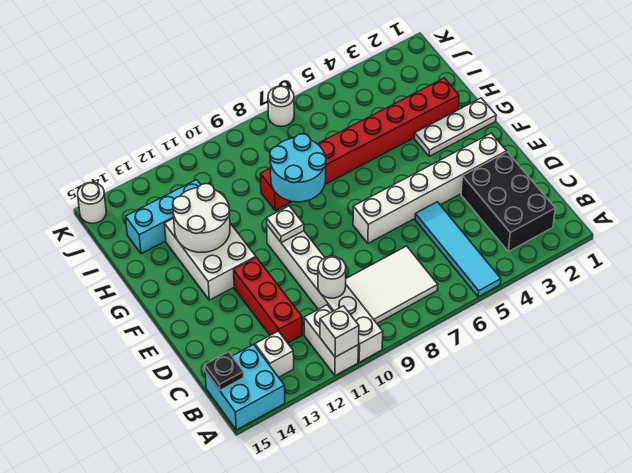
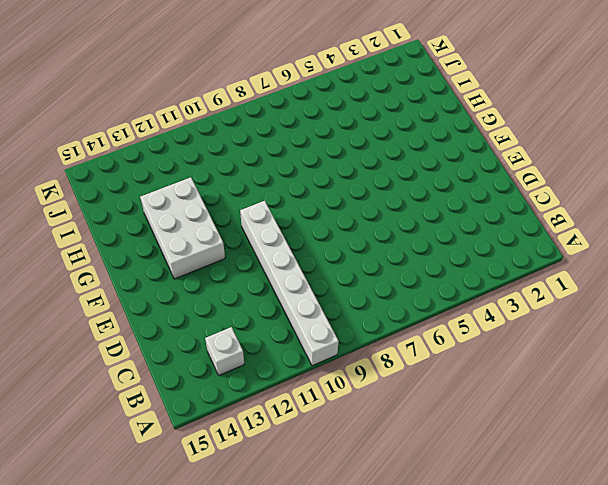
none -> cyan tile A5:D5 level 1
none -> white brick A11:B11 level 1
none -> cyan brick A14:B15 level 1

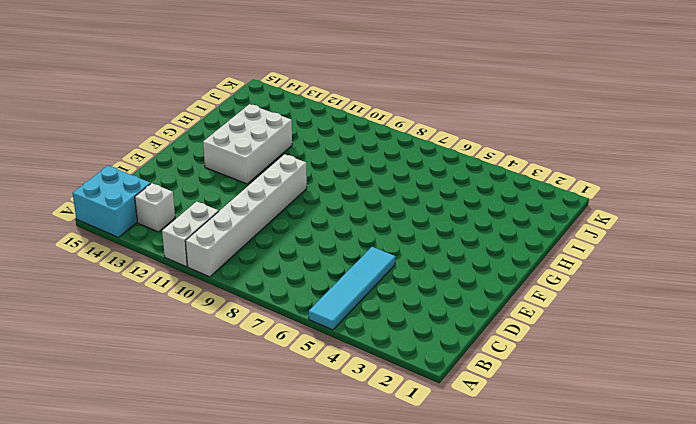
none -> black brick B2:D3 level 1
none -> white tile B7:C9 level 1
none -> red brick C12:E12 level 1

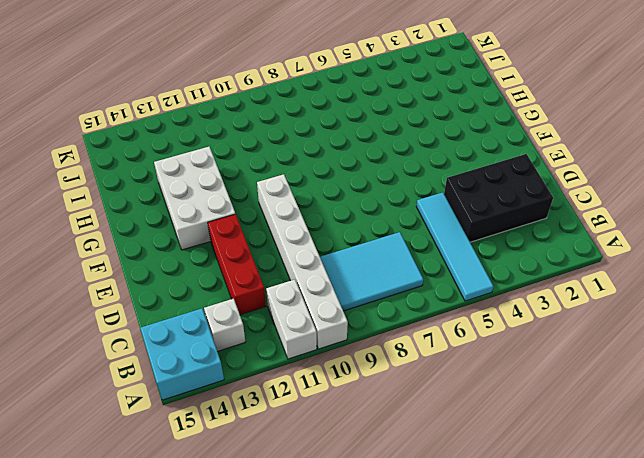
cyan tile B7:C9 level 1 -> white tile B7:C9 level 1
black brick C2:D4 level 1 -> black brick B2:D3 level 1
none -> white brick E2:E7 level 1
none -> white plate G1:G3 level 1
none -> red brick H2:H9 level 1

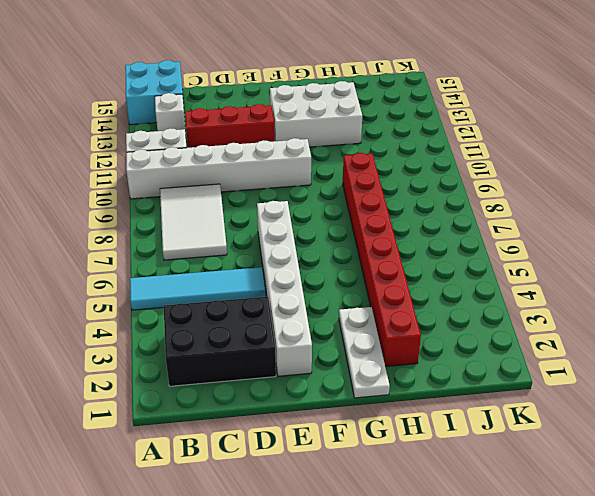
none -> cyan brick I12:I14 level 1
none -> white round brick K7 level 1
none -> white round brick K15 level 1

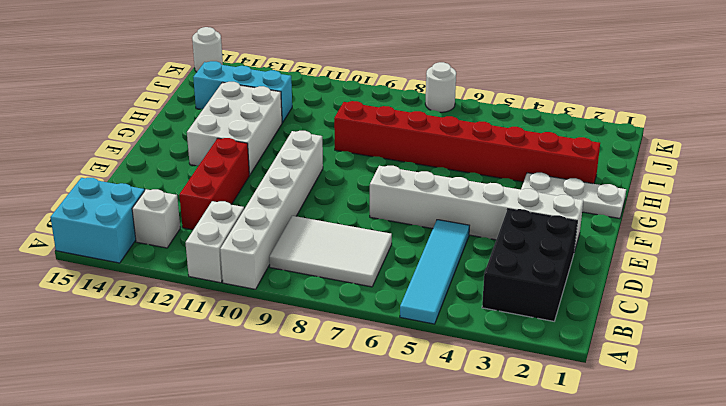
none -> white brick A11 level 2
none -> black plate B15 level 2
none -> white round brick C10 level 2

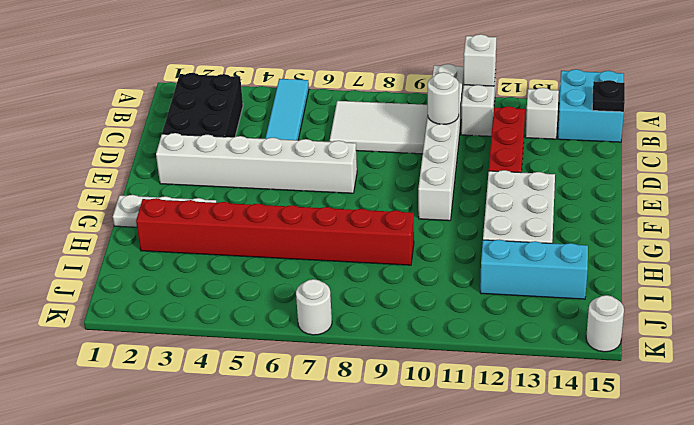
none -> white plate F10 level 2
none -> cyan round brick G8:H9 level 2
none -> white round brick G12:H13 level 2

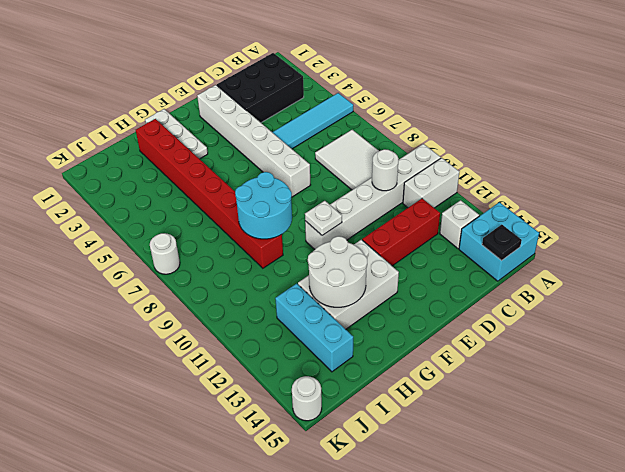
none -> white brick A11 level 2

